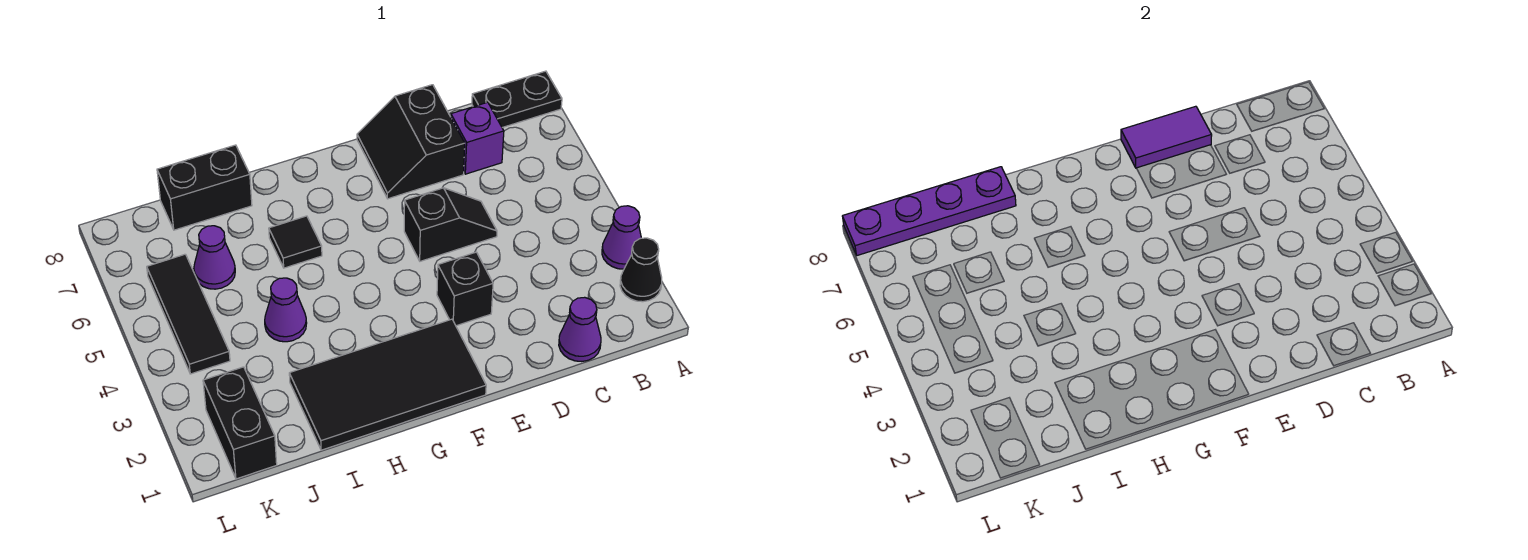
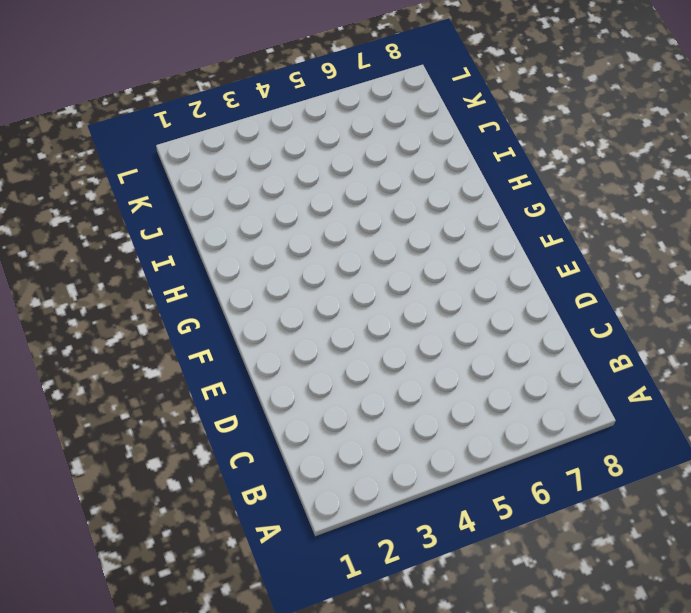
none -> black cone A2 level 1
none -> purple cone A3 level 1
none -> black plate A8:B8 level 1

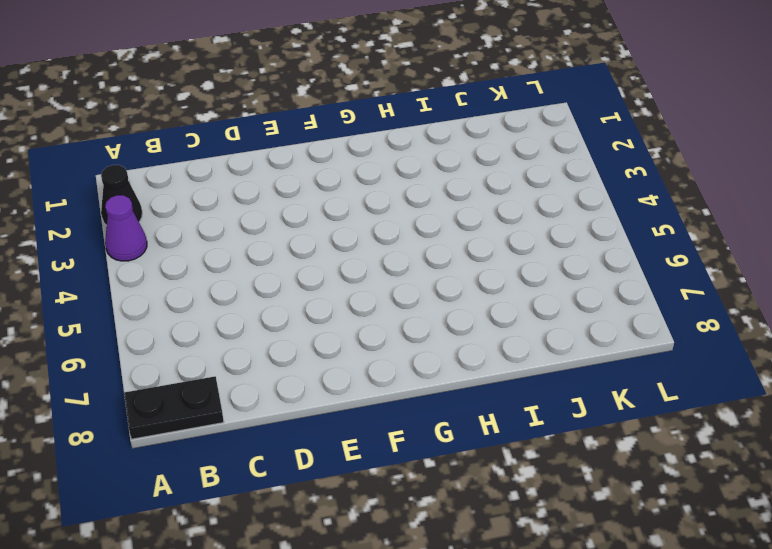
none -> purple cone C1 level 1
none -> purple brick C7 level 1
none -> black slope D5:E5 level 1 top E

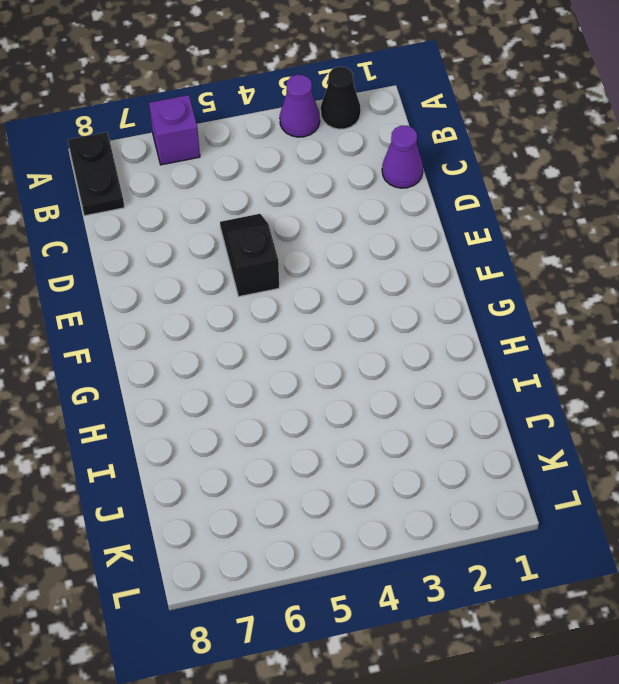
purple brick A6 level 1 -> purple brick C7 level 1
none -> black slope D7:E8 level 1 top D
none -> black brick E3 level 1
none -> black tile F1:I2 level 1

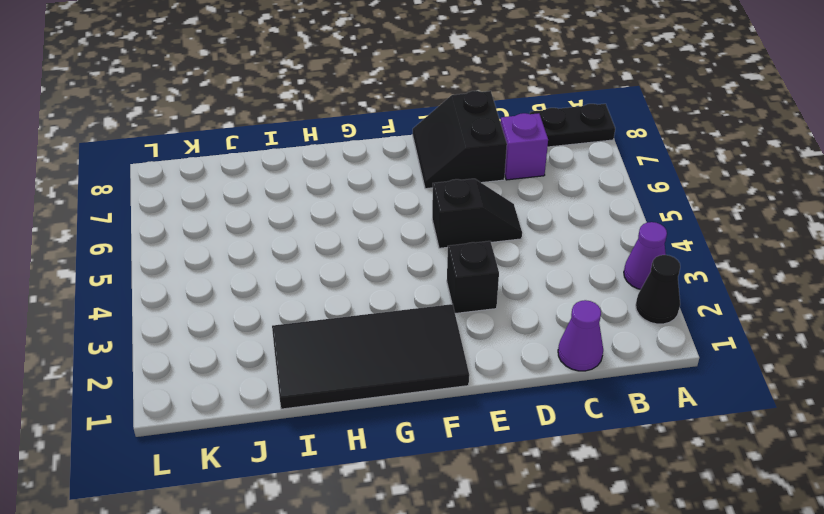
none -> black tile H6 level 1
none -> purple cone I4 level 1
none -> black brick I8:J8 level 1

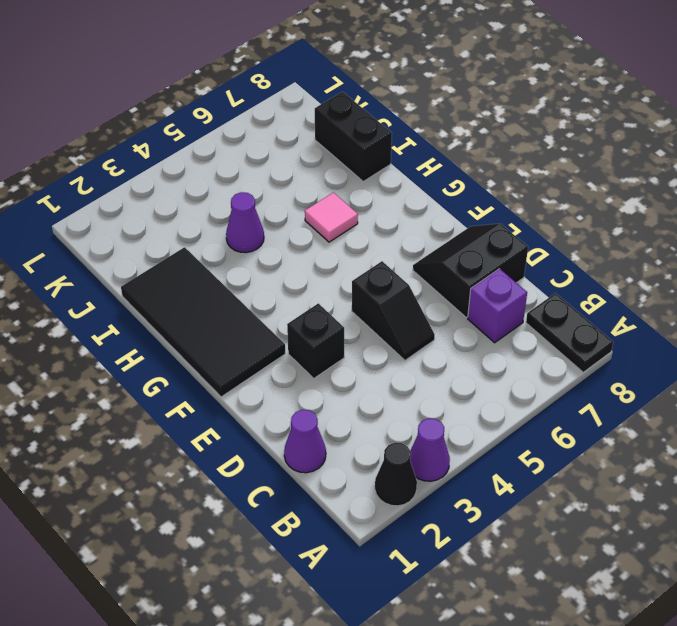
pink tile H6 level 1 -> black tile H6 level 1
none -> purple cone J6 level 1
none -> black brick K1:K2 level 1
none -> black tile K4:K6 level 1

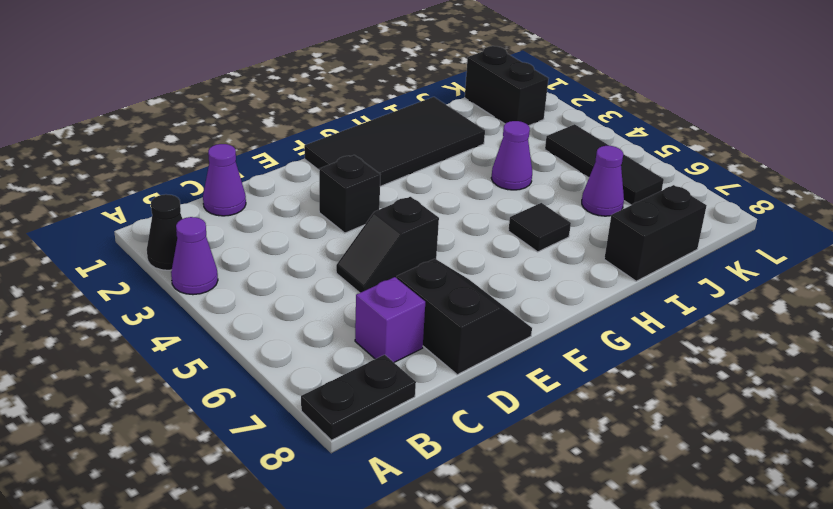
none -> purple tile D8:E8 level 2
none -> purple plate I8:L8 level 2

